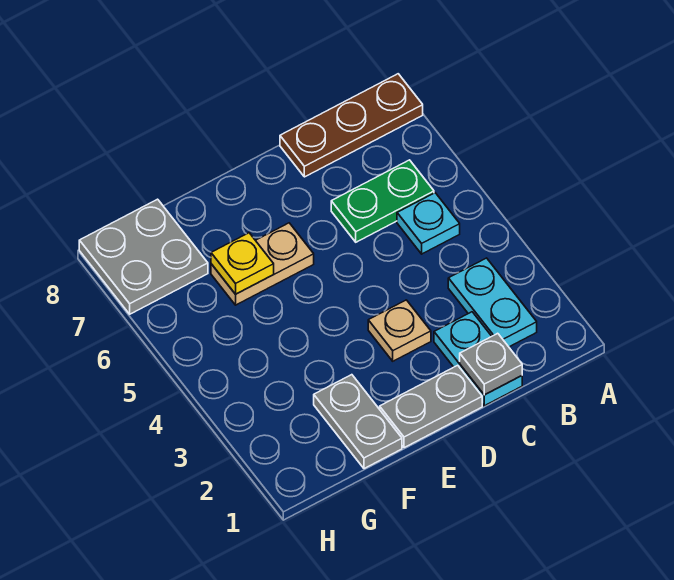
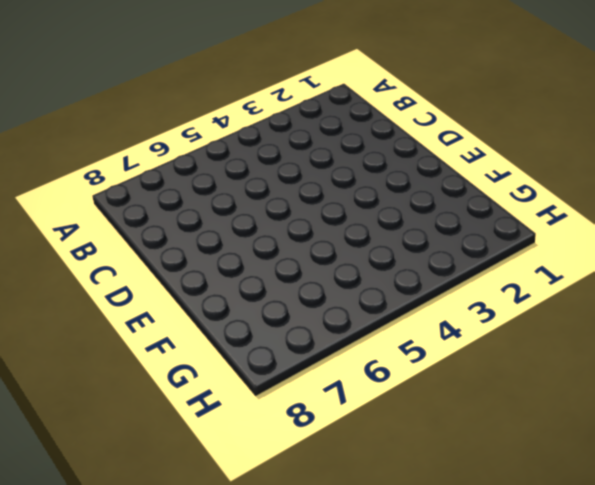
none -> brown plate A8:C8 level 1
none -> cyan plate B2:B3 level 1
none -> cyan plate B5 level 1

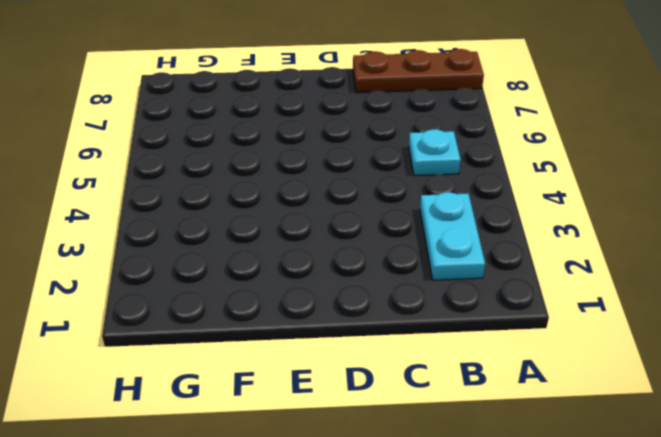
none -> green plate B6:C6 level 1
none -> cyan plate C1:C2 level 1
none -> grey plate D1:E1 level 1

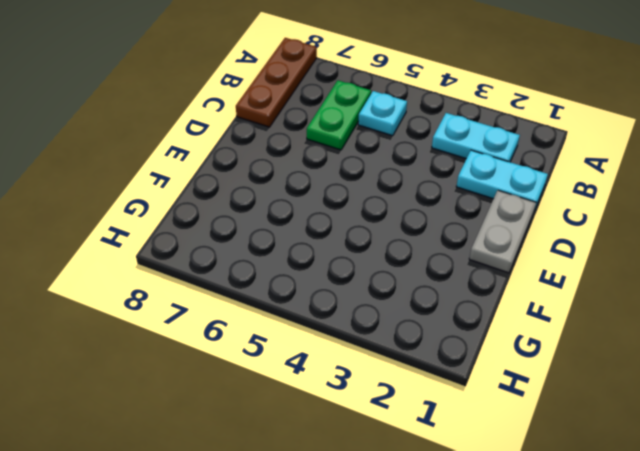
none -> tan plate D3 level 1
none -> tan plate E6:F6 level 1
none -> grey plate F1:F2 level 1

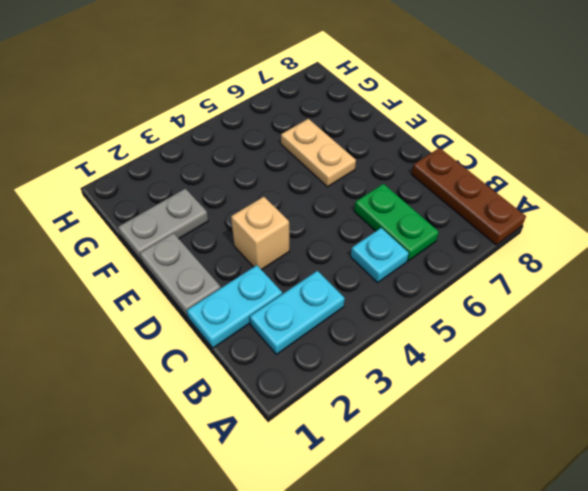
tan brick D3 level 1 -> tan plate D3 level 1
none -> grey plate G7:H8 level 1
none -> grey plate C1 level 2
none -> yellow plate F6 level 2

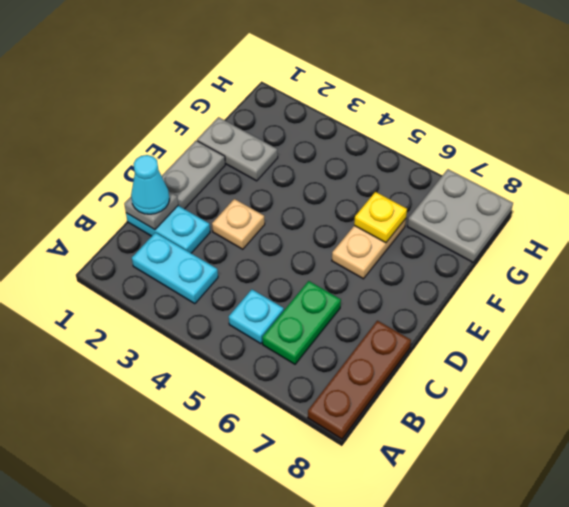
cyan cone C1 level 3 -> none

